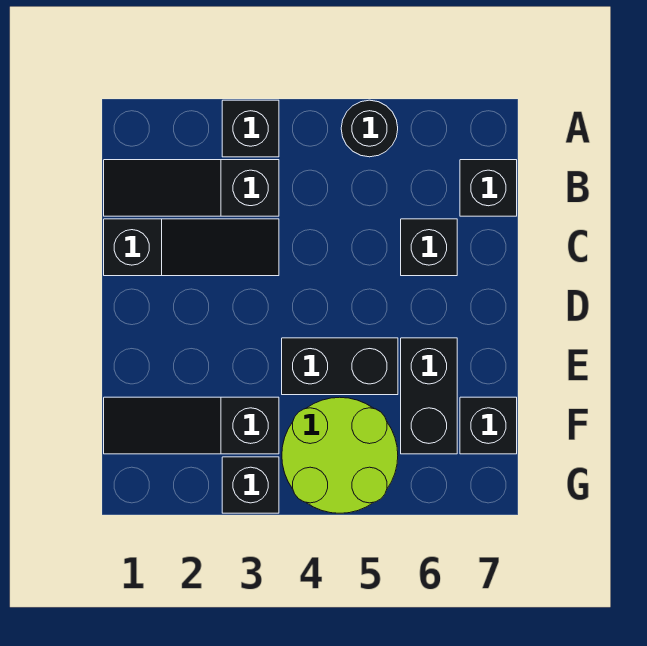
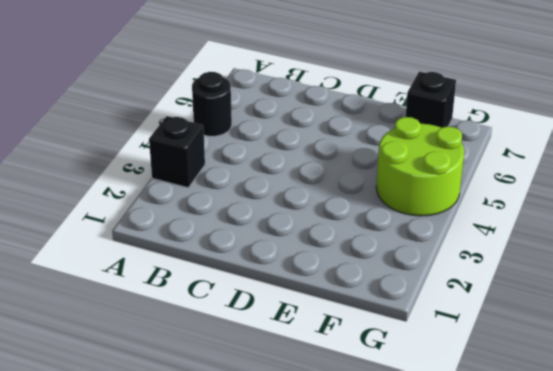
none -> black slope B1:B3 level 1 top 3
none -> black brick B7 level 1
none -> black slope C1:C3 level 1 top 1

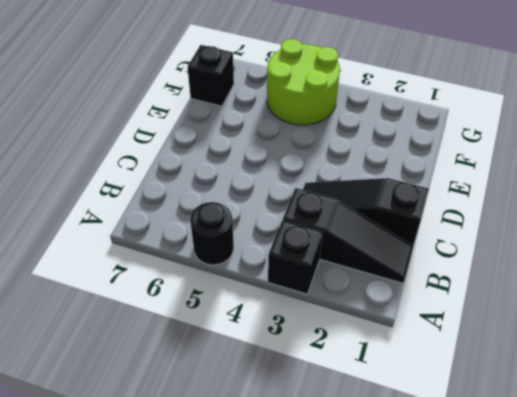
none -> black brick B7 level 1
none -> black brick C6 level 1
none -> black brick E4:E5 level 1

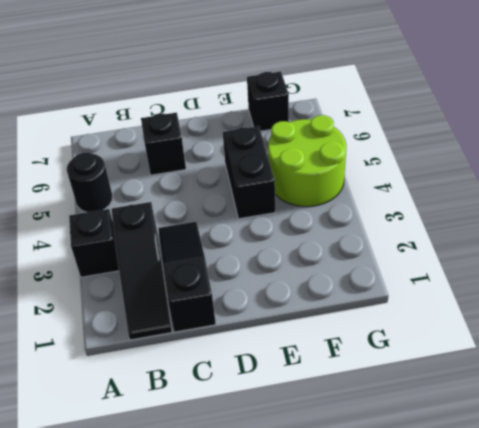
none -> black brick B7 level 1
none -> black brick E6:F6 level 1
none -> black slope F1:F3 level 1 top 3

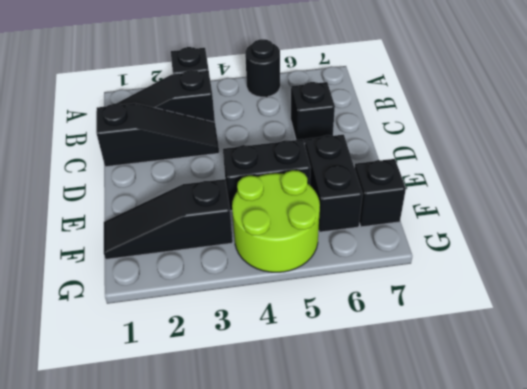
none -> black brick B7 level 1
none -> black brick G3 level 1

